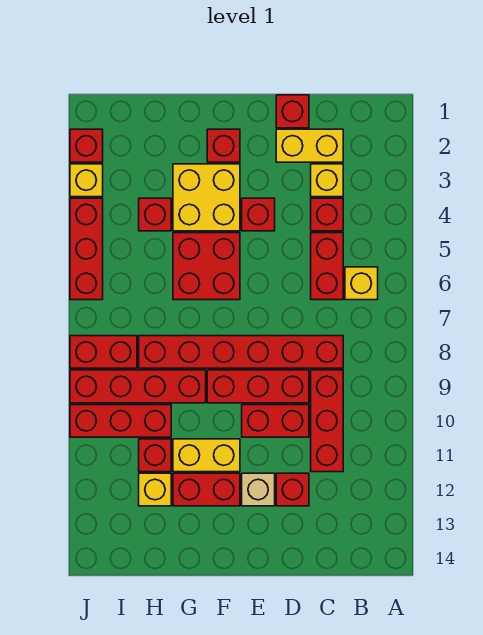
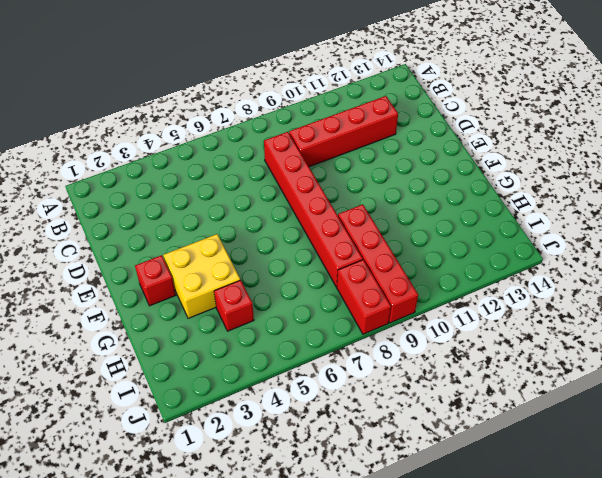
red brick C9:C12 level 1 -> red brick C9:C11 level 1
none -> yellow brick B6 level 1
none -> yellow brick C2:D2 level 1
none -> yellow brick C3 level 1

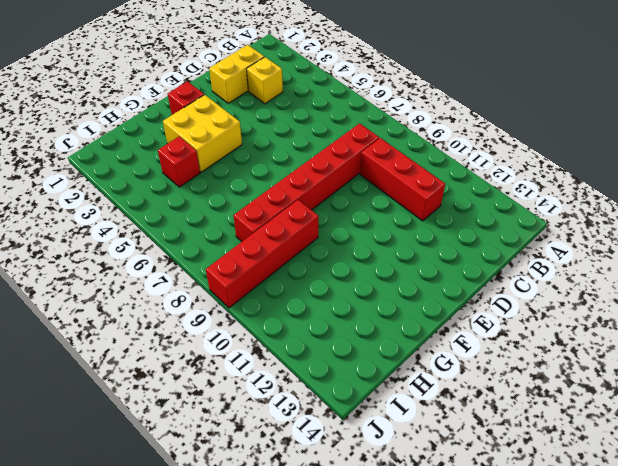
none -> yellow brick B6 level 1
none -> red brick C4 level 1
none -> red brick C5:C6 level 1

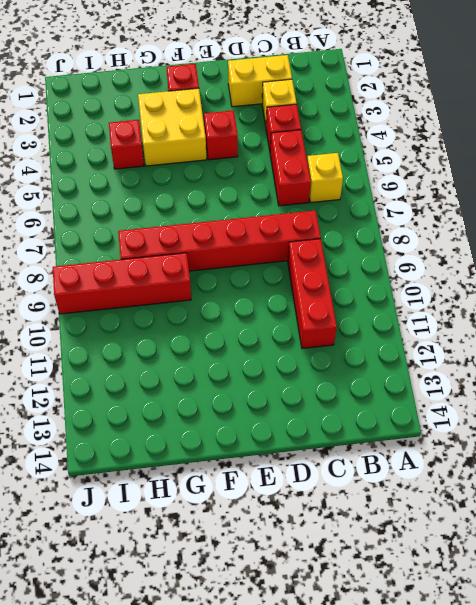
none -> red brick D1 level 1
none -> red brick D9:F9 level 1
none -> red brick D10:E10 level 1

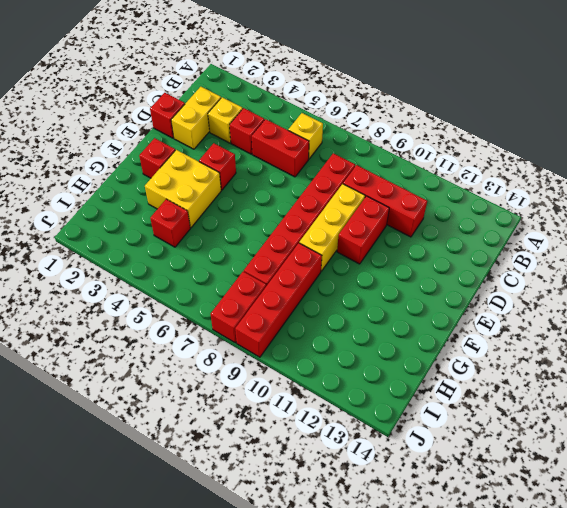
yellow brick D9:F9 level 1 -> red brick D9:F9 level 1
none -> red brick D12 level 1
none -> tan brick E12 level 1
none -> red brick F5:G6 level 1

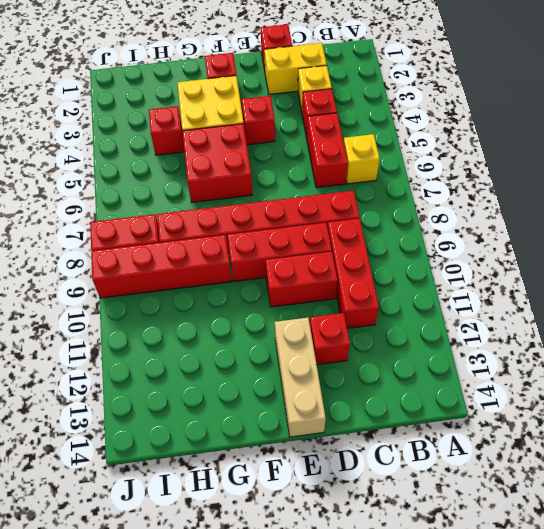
tan brick E12:E14 level 1 -> tan brick E12 level 1
none -> yellow brick F11:G11 level 1
none -> red brick F12:G12 level 1
none -> red brick H10:J10 level 1

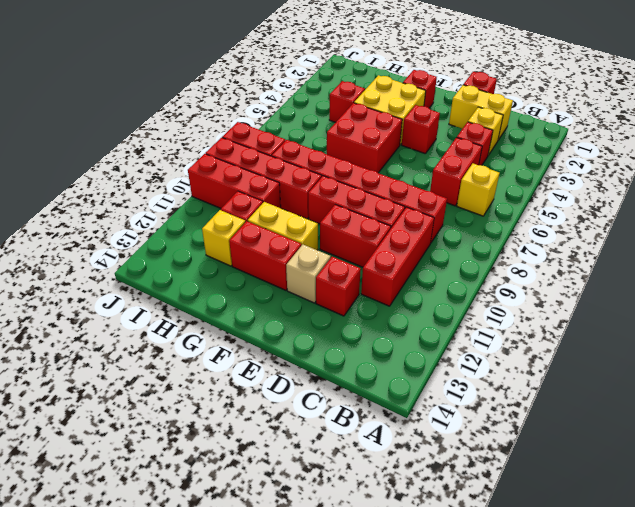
none -> red brick J2 level 1
none -> yellow brick J3 level 1
none -> red brick J4:J6 level 1

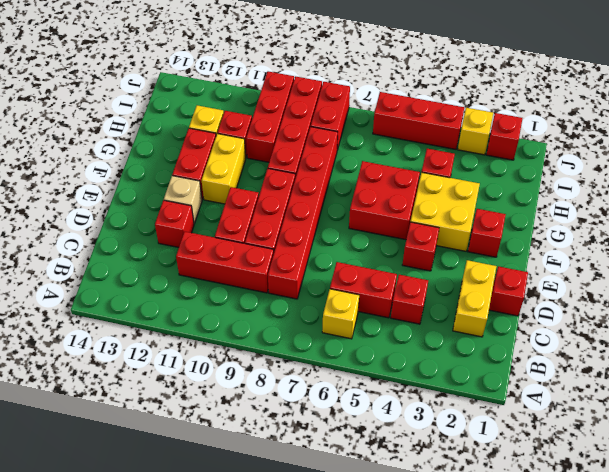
none -> yellow brick C3 level 1

